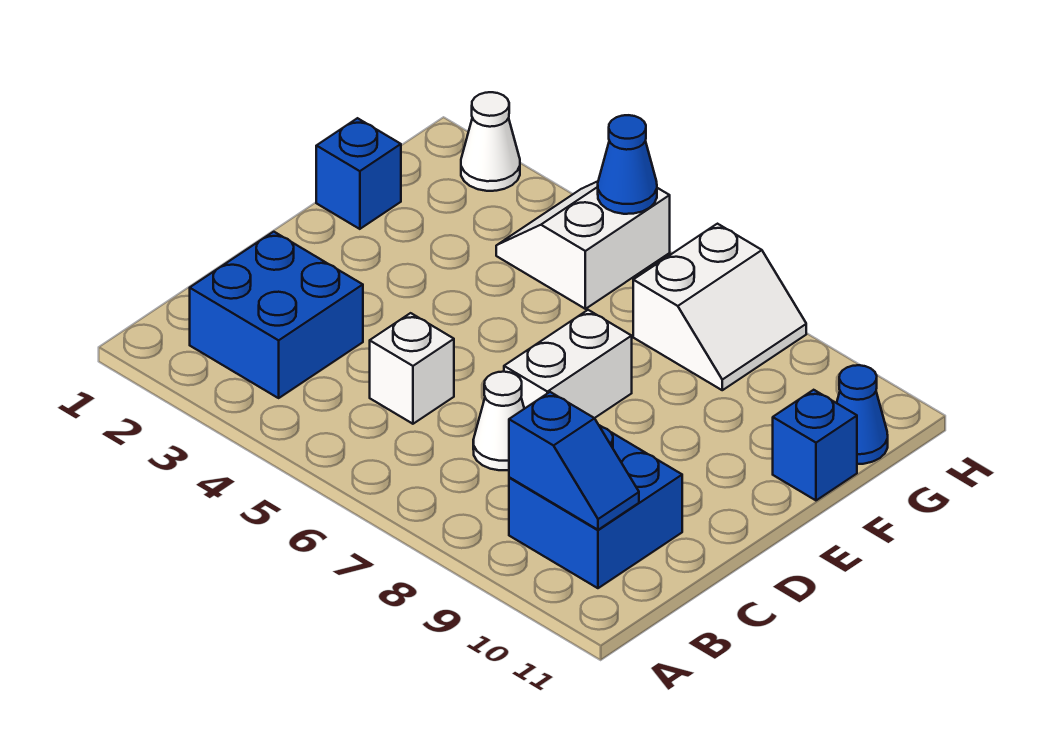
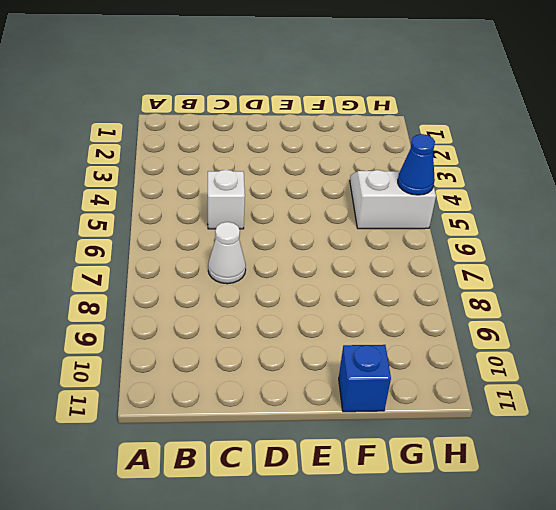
none -> blue brick B2:C3 level 1
none -> blue brick B9:C10 level 1
none -> white brick D7:E7 level 1

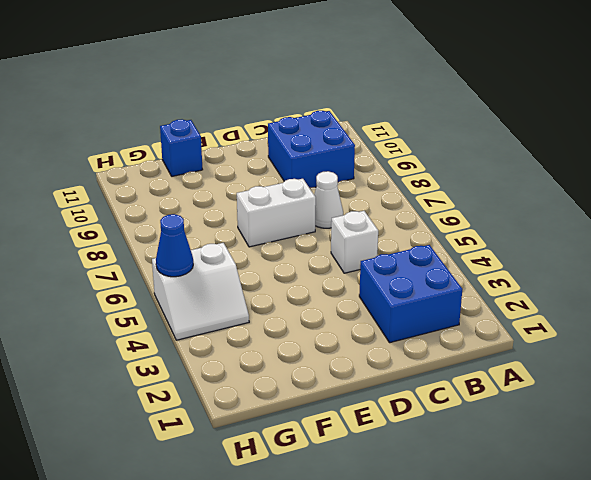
none -> blue brick F1 level 1
none -> white slope G7:H8 level 1 top 7
none -> blue cone G11 level 1

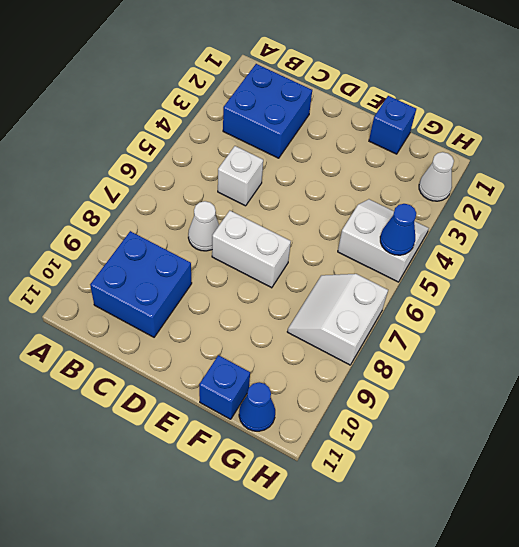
white slope G7:H8 level 1 top H -> white slope G7:H8 level 1 top 7
none -> blue slope B9:B10 level 2 top 9

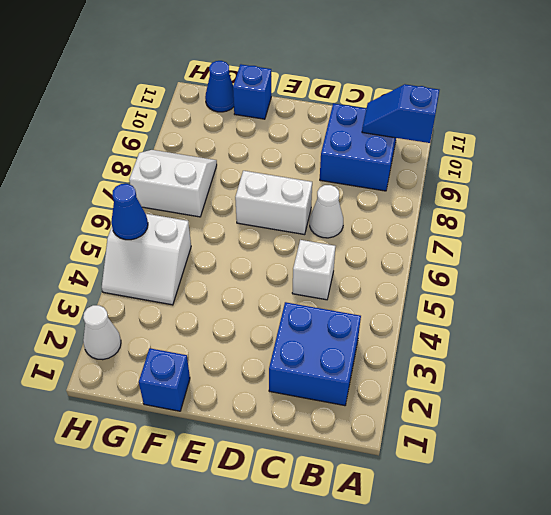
blue slope A10:B10 level 2 top A -> blue slope B9:B10 level 2 top 9

